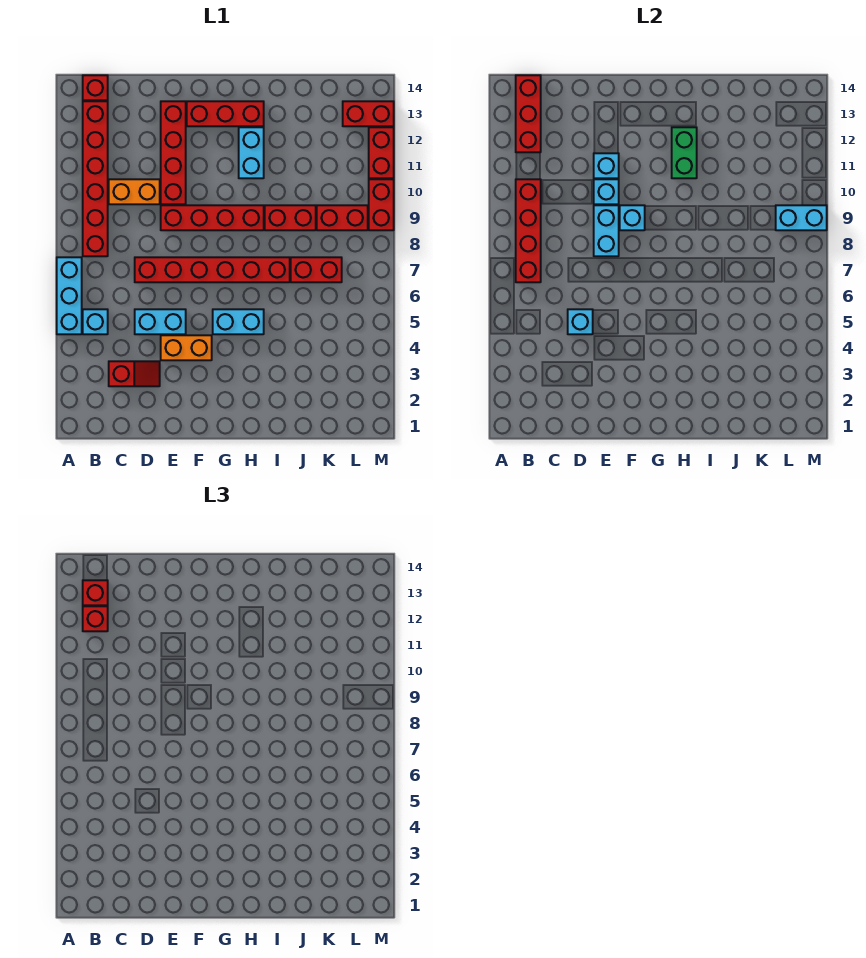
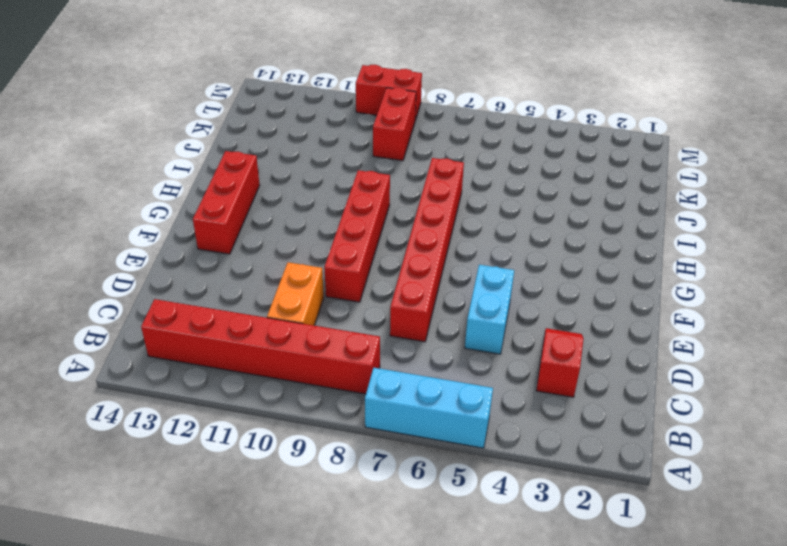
none -> cyan brick B5 level 1
none -> red brick B14 level 1
none -> orange brick E4:F4 level 1
none -> red brick E10:E13 level 1

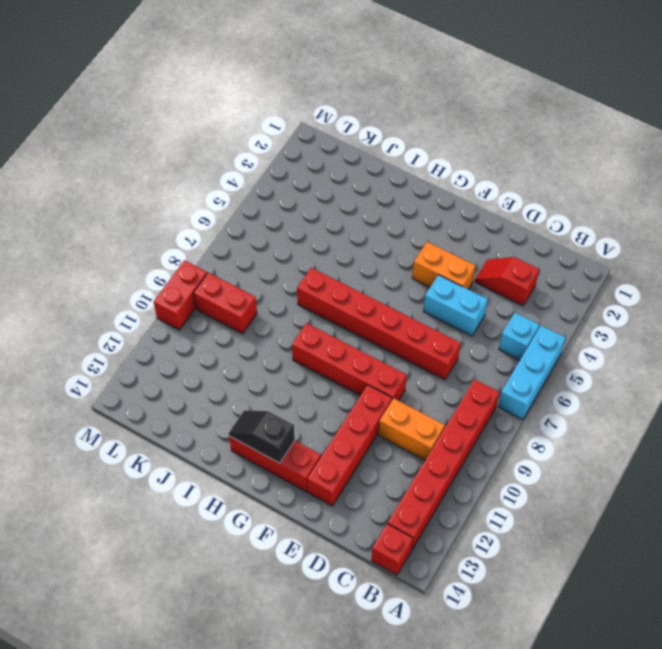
black slope G13:H13 level 2 top G -> none
none -> cyan brick G5:H5 level 1
none -> cyan brick H11:H12 level 1
none -> red brick I9:J9 level 1
none -> red brick J7:K7 level 1

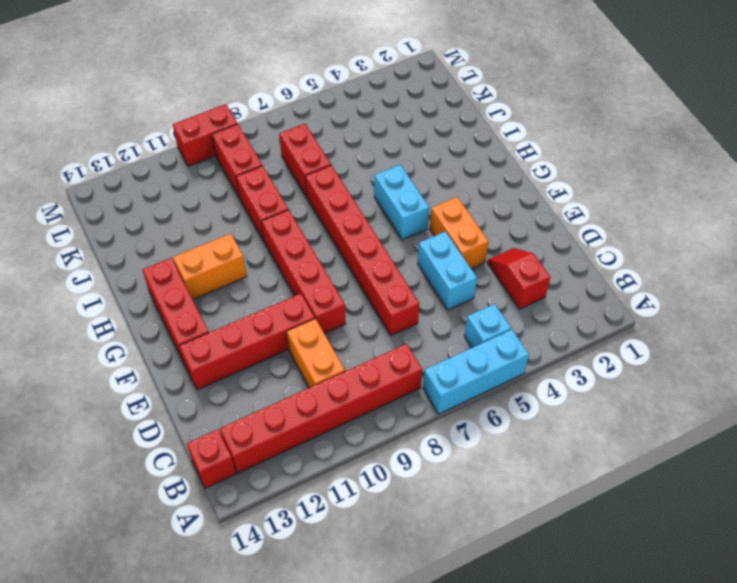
orange brick H11:H12 level 1 -> cyan brick H11:H12 level 1
none -> red brick L13:M13 level 1
none -> red brick M11:M12 level 1
none -> red brick B7:B10 level 2
none -> red brick B12:B14 level 2

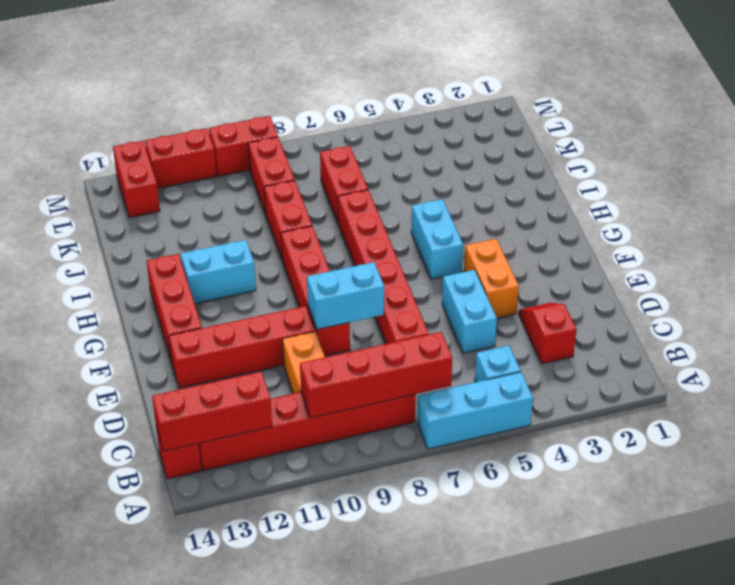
none -> cyan brick D5 level 2
none -> cyan brick E10 level 2
none -> cyan brick E11 level 2
none -> cyan brick F9 level 2

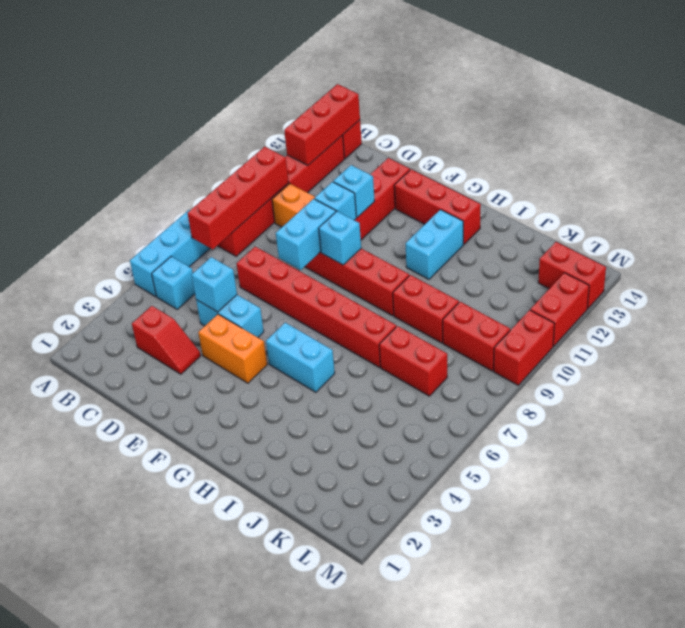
none -> green brick H11:H12 level 2
none -> cyan brick L9:M9 level 2
none -> red brick B12 level 3
none -> red brick B13 level 3

